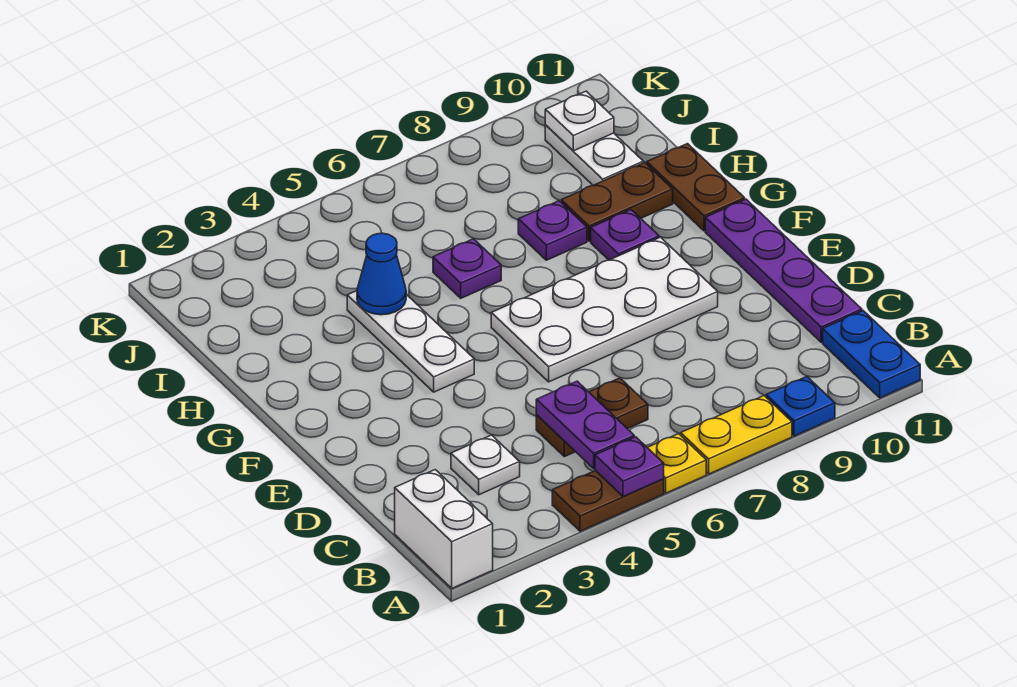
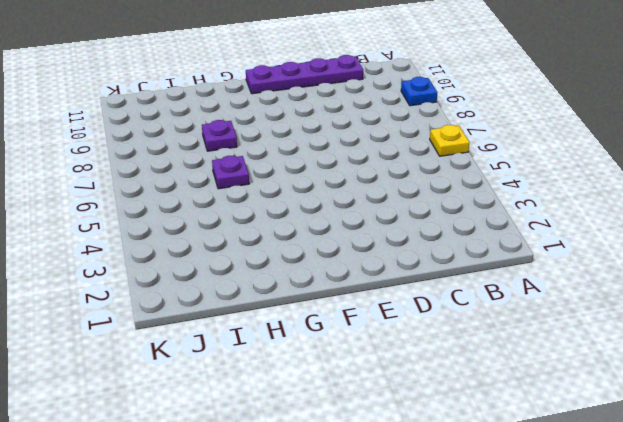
none -> white brick A1:B1 level 1
none -> brown plate A4:A5 level 1
none -> yellow plate A7:A8 level 1

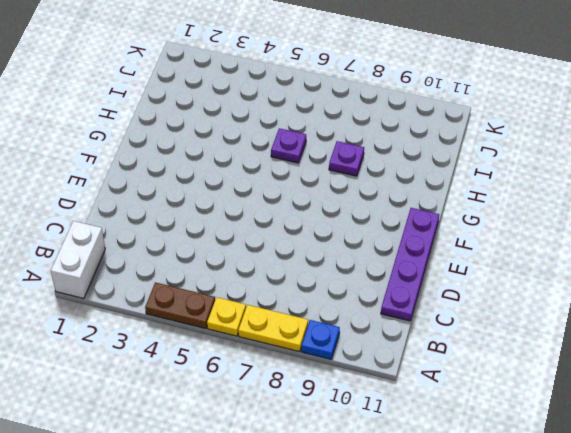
none -> blue plate A11:B11 level 1
none -> white plate C3 level 1
none -> brown plate C5:C6 level 1

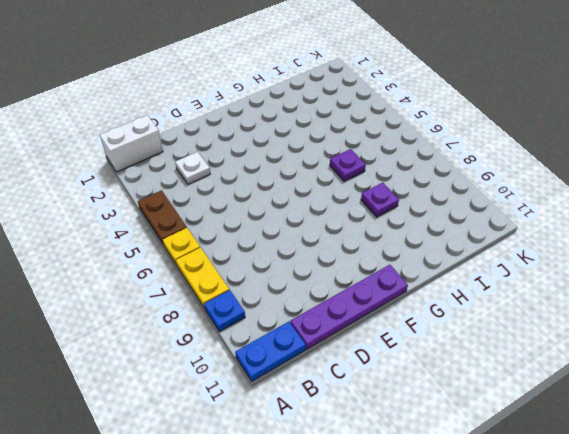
none -> brown plate C5:C6 level 1
none -> white plate E6:F9 level 1
none -> white plate F4:H4 level 1

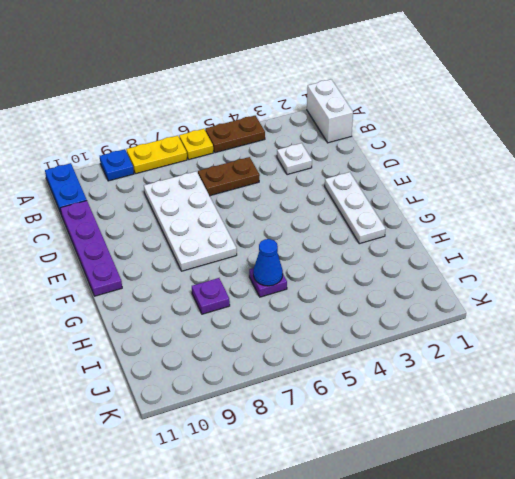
white plate C7:F8 level 1 -> white plate E6:F9 level 1
white plate E2:G2 level 1 -> white plate F4:H4 level 1
blue cone H6 level 2 -> blue cone H4 level 2
none -> purple plate G9 level 1
none -> brown plate G11:H11 level 1
none -> brown plate H9:H10 level 1

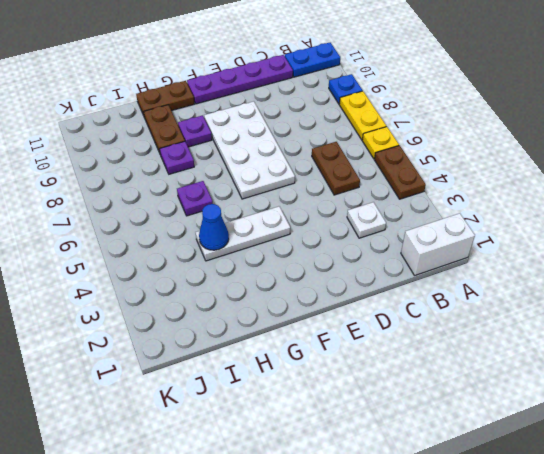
none -> white plate I10:J10 level 1
none -> purple plate A5 level 2
none -> purple plate B5:C5 level 2

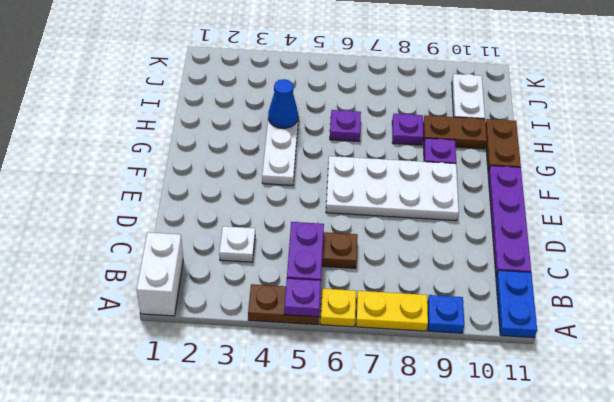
none -> white plate J10 level 2

